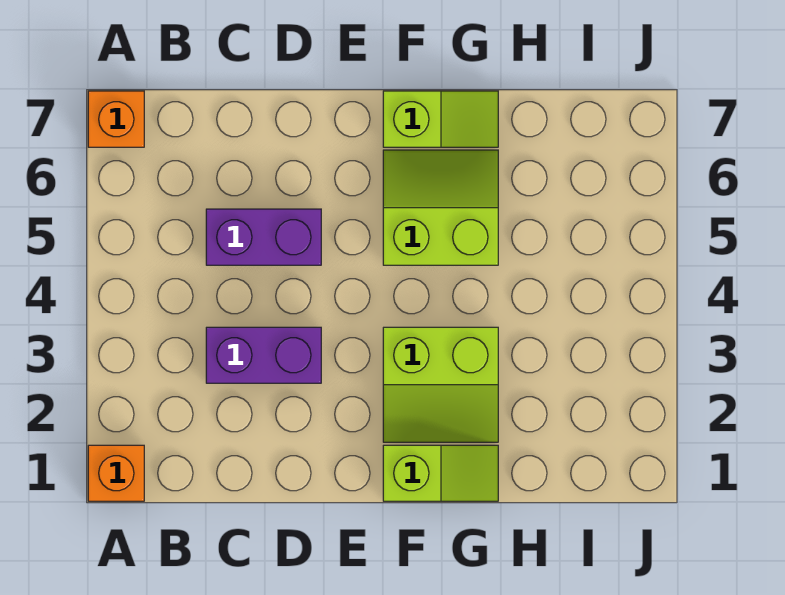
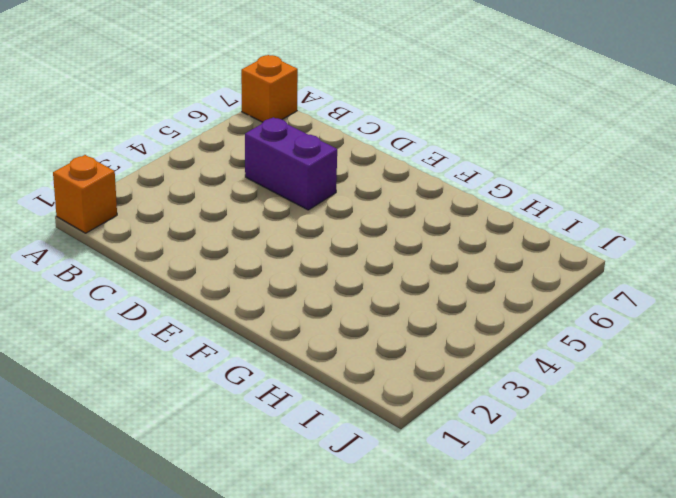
none -> purple brick C3:D3 level 1
none -> lime slope F1:G1 level 1 top F

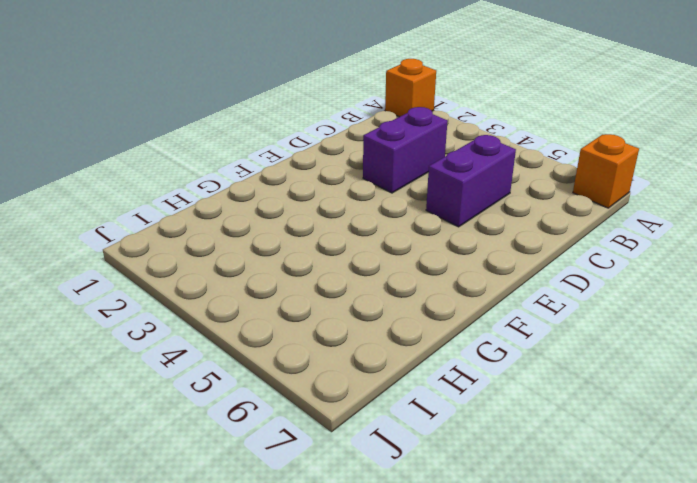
none -> lime slope F1:G1 level 1 top F
none -> lime slope F2:G3 level 1 top 3

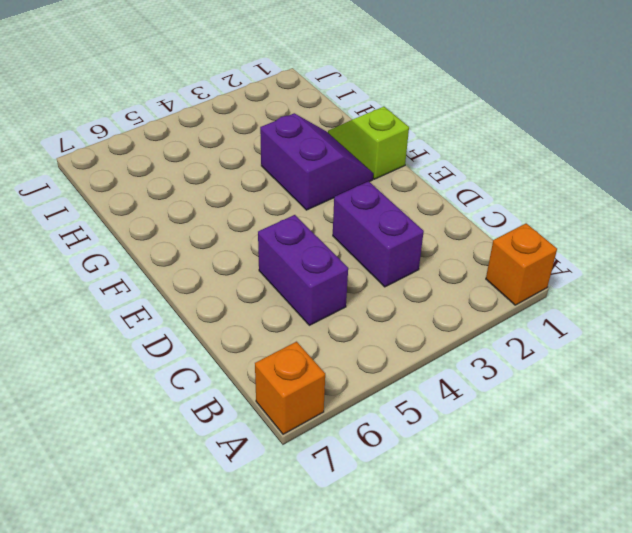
purple slope F2:G3 level 1 top 3 -> lime slope F2:G3 level 1 top 3
none -> lime slope F5:G6 level 1 top 5
none -> lime slope F7:G7 level 1 top F

